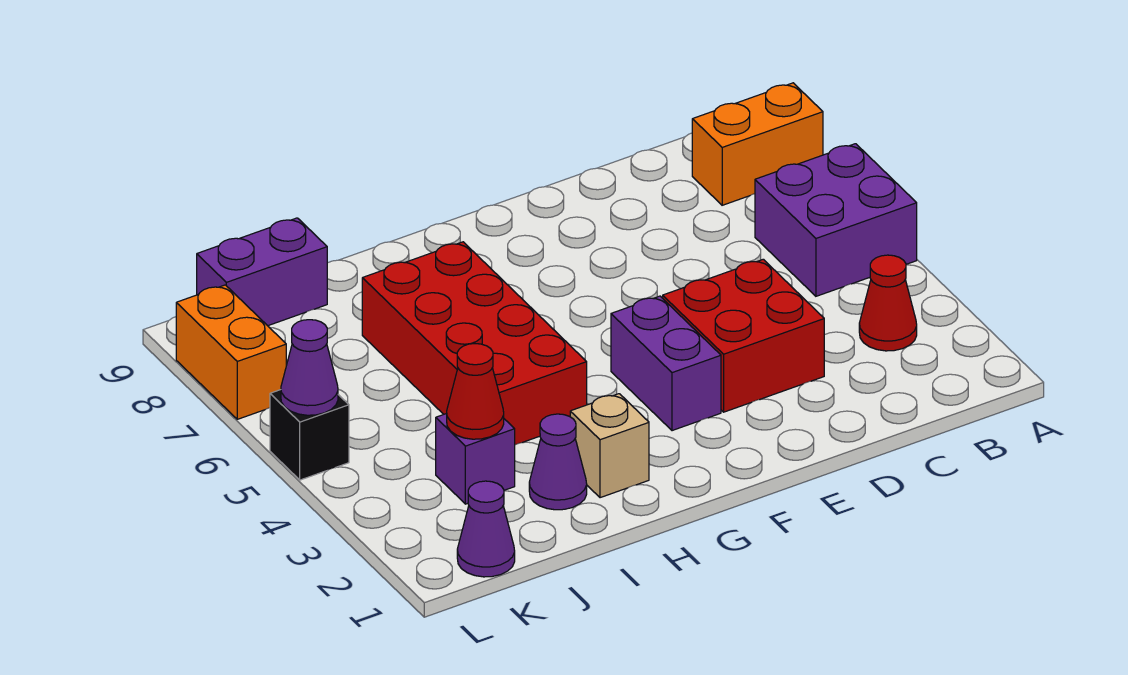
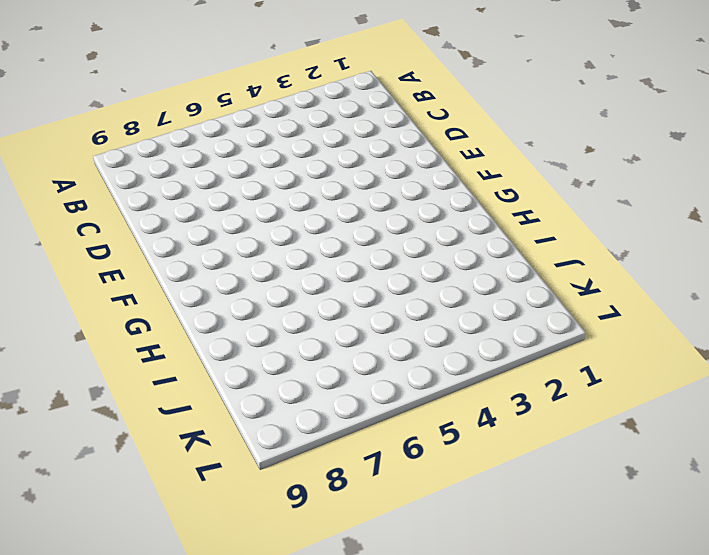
none -> purple brick A5:B6 level 1
none -> orange brick A8:B8 level 1
none -> red cone B3 level 1

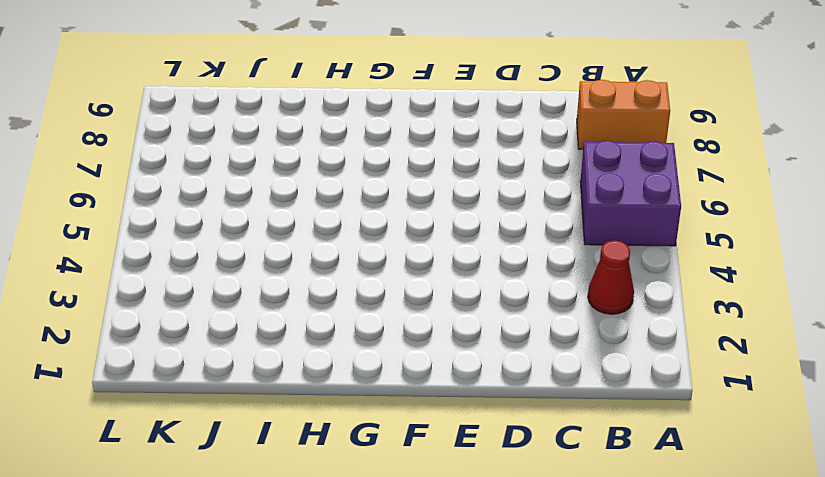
none -> red brick D3:E4 level 1
none -> purple brick F3:F4 level 1
none -> tan brick H2 level 1

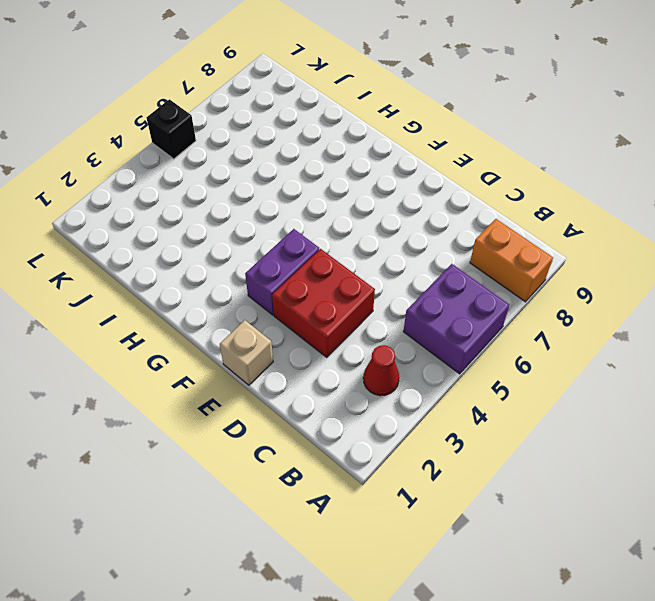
tan brick E1 level 1 -> tan brick H2 level 1
none -> red brick H4:I7 level 1
none -> purple cone I2 level 1
none -> purple brick J3 level 1

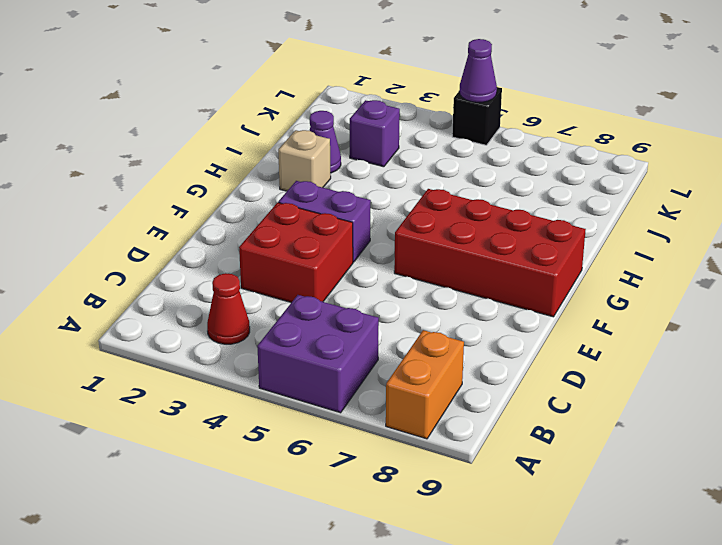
red brick F6:G9 level 1 -> red brick H4:I7 level 1
none -> purple brick J9:K9 level 1
none -> purple cone K1 level 1
none -> orange brick L7:L8 level 1

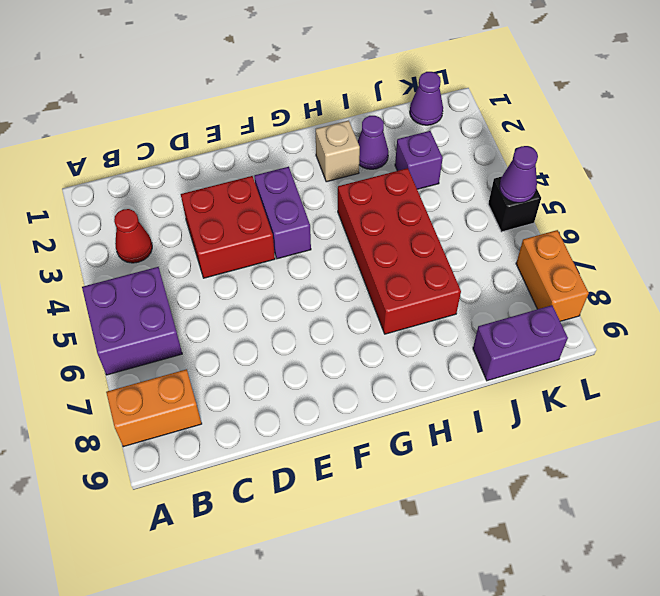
none -> red cone J3 level 2

